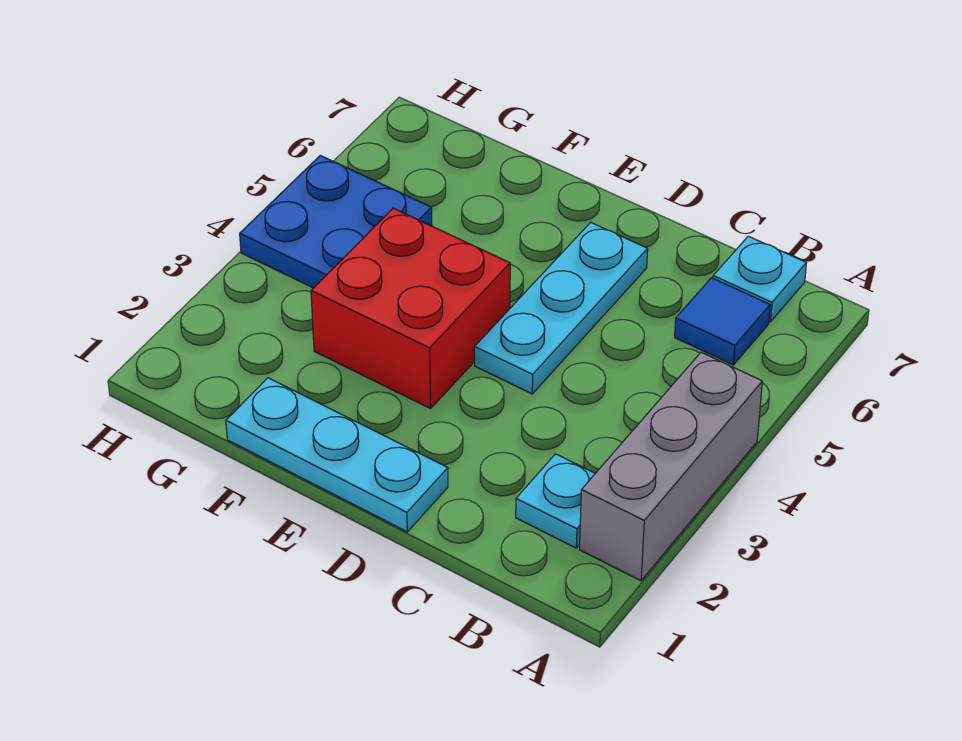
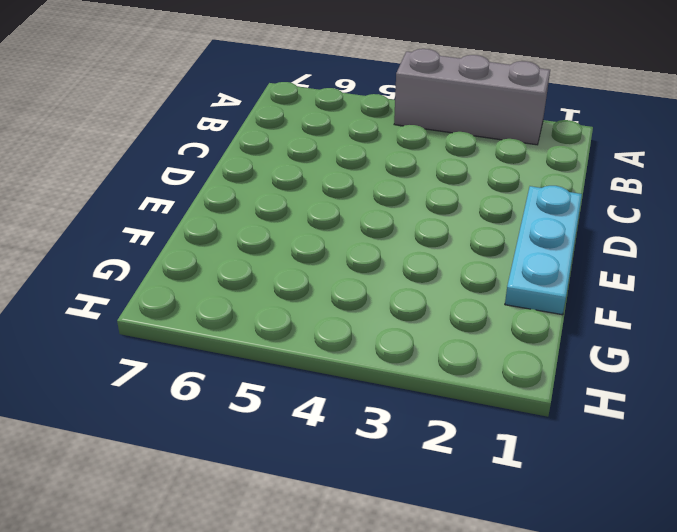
none -> cyan plate B2 level 1
none -> blue tile B6 level 1

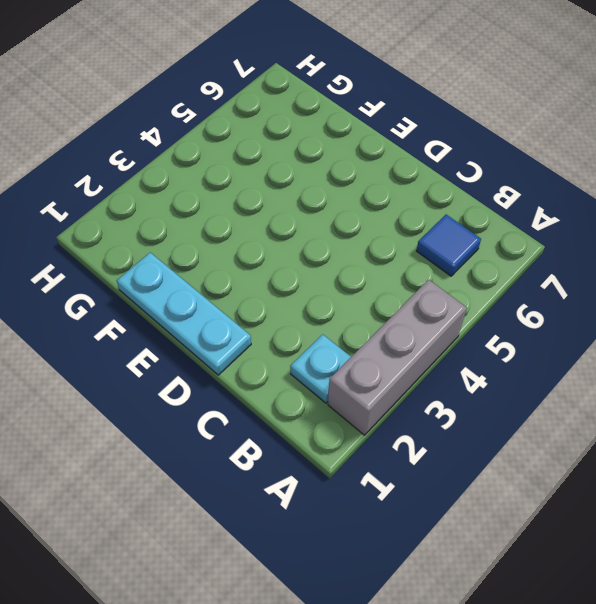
none -> cyan plate B7 level 1
none -> cyan plate D4:D6 level 1

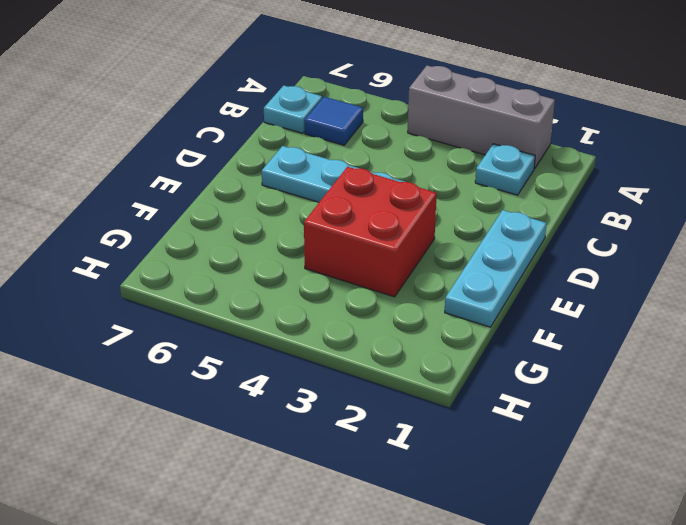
none -> blue plate G4:H5 level 1

